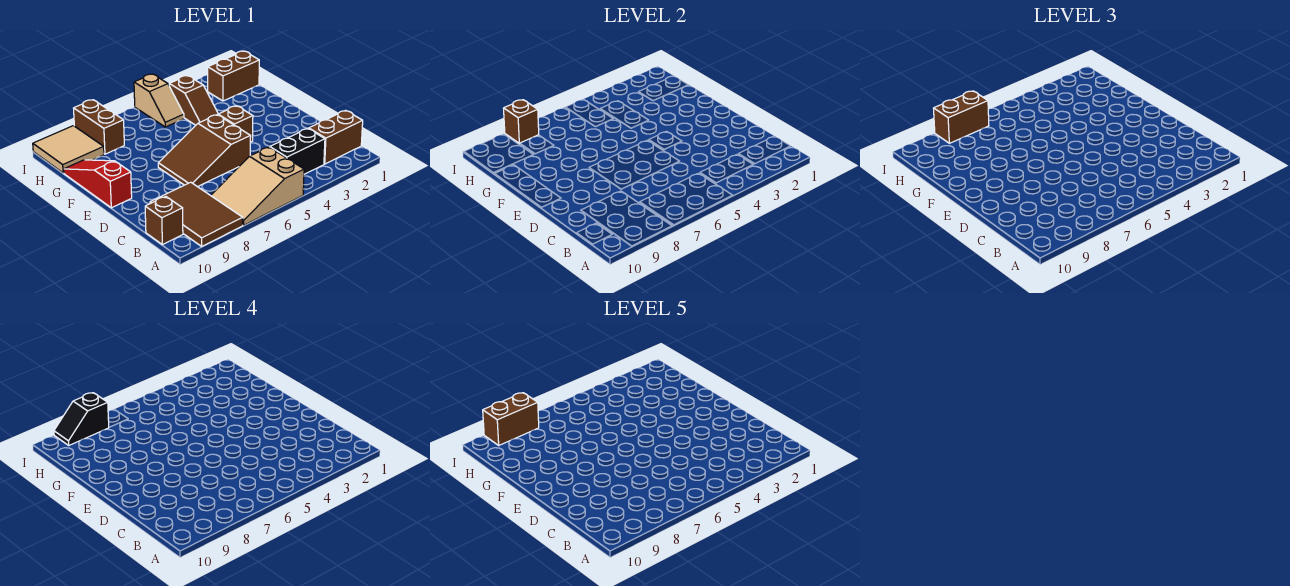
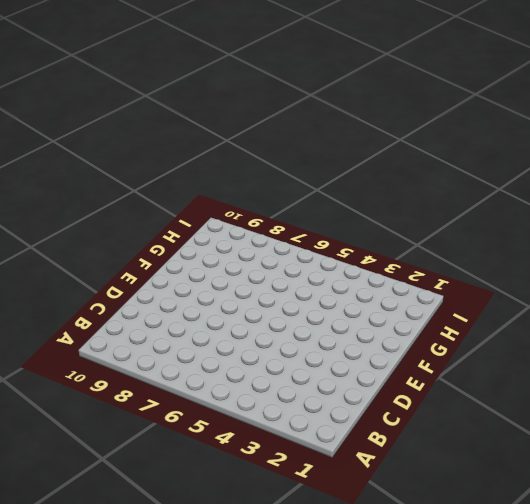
none -> tan slope A5:B7 level 1 top 5
none -> brown tile A8:C9 level 1
none -> brown brick B1:B2 level 1

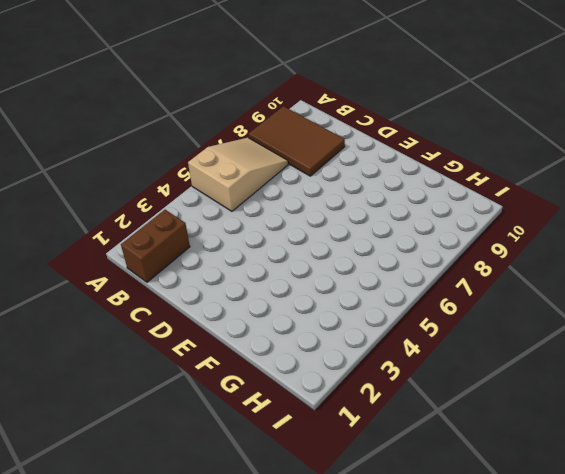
none -> black brick B3:B4 level 1
none -> brown brick B10 level 1
none -> brown slope D5:E7 level 1 top 5

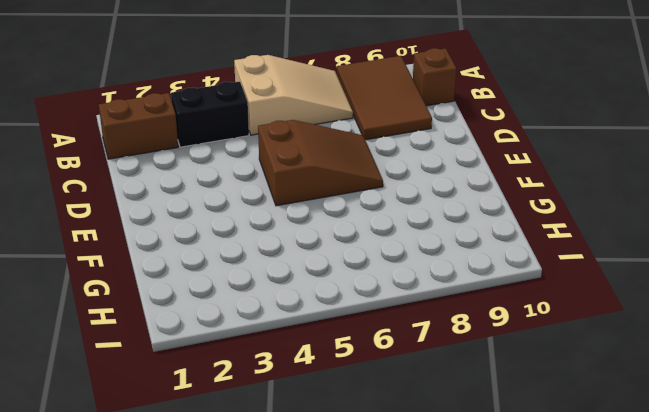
none -> brown brick E4 level 1
none -> red slope E10:G10 level 1 top E
none -> brown slope G4:H4 level 1 top H

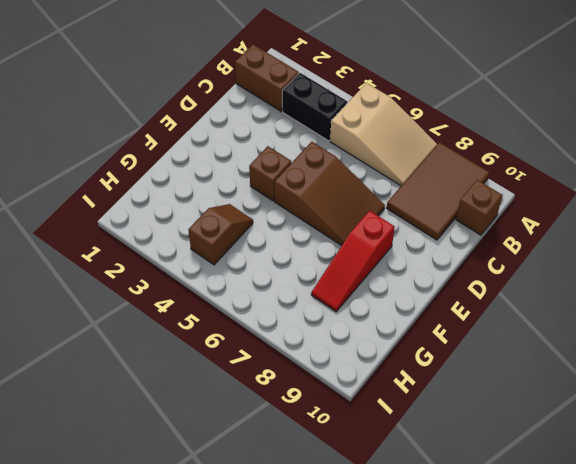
red slope E8:G8 level 1 top E -> red slope E10:G10 level 1 top E
none -> brown brick H1:H2 level 1
none -> tan slope H5:I5 level 1 top I
none -> brown brick H8:I8 level 1

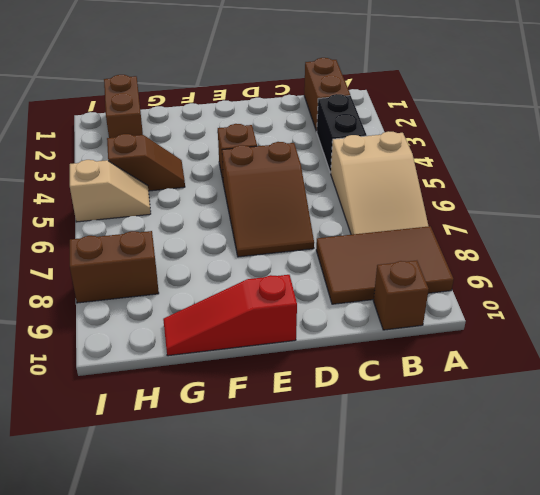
none -> tan tile H9:I10 level 1
none -> brown brick I8 level 2
none -> brown brick I7:I8 level 3

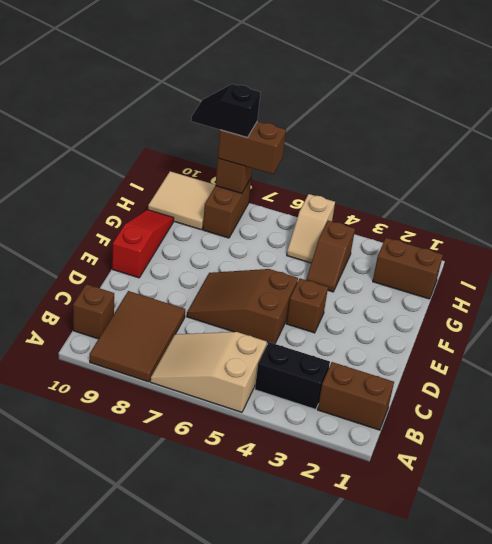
none -> brown brick I8:I9 level 5

